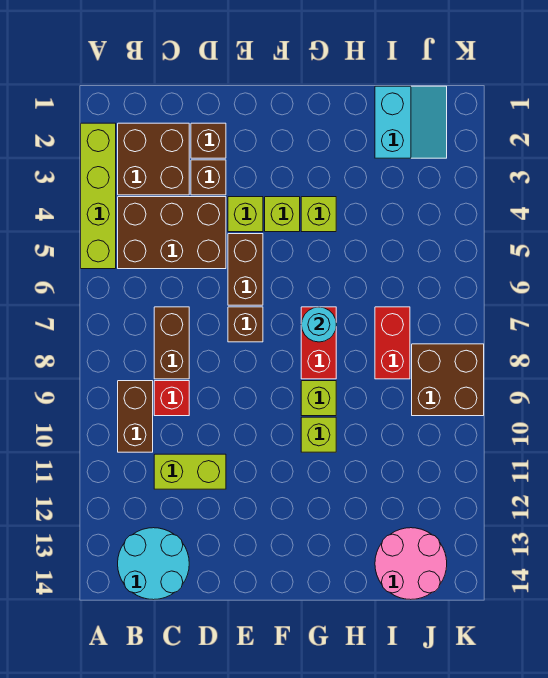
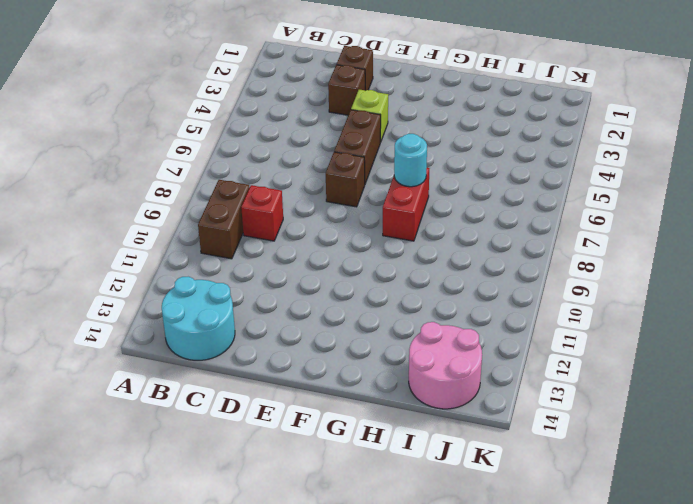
none -> lime brick A2:A5 level 1
none -> brown brick B2:C3 level 1
none -> brown brick B4:D5 level 1

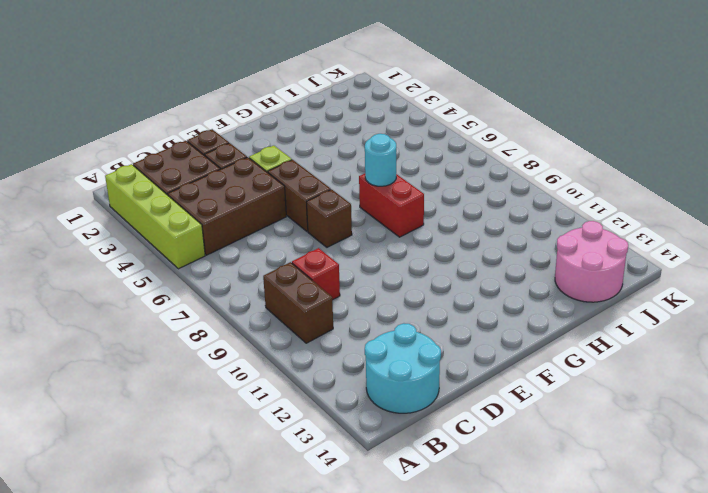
none -> brown brick C7:C8 level 1
none -> lime brick C11:D11 level 1
none -> lime brick F4 level 1

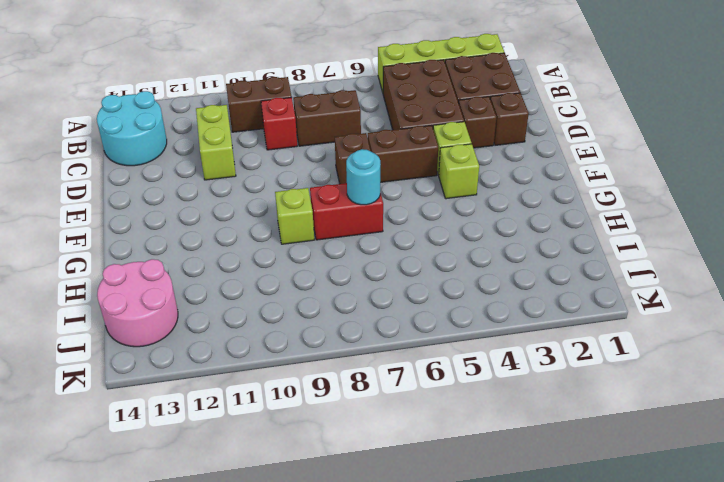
none -> lime brick G4 level 1
none -> lime brick G10 level 1
none -> cyan slope I1:J2 level 1 top I

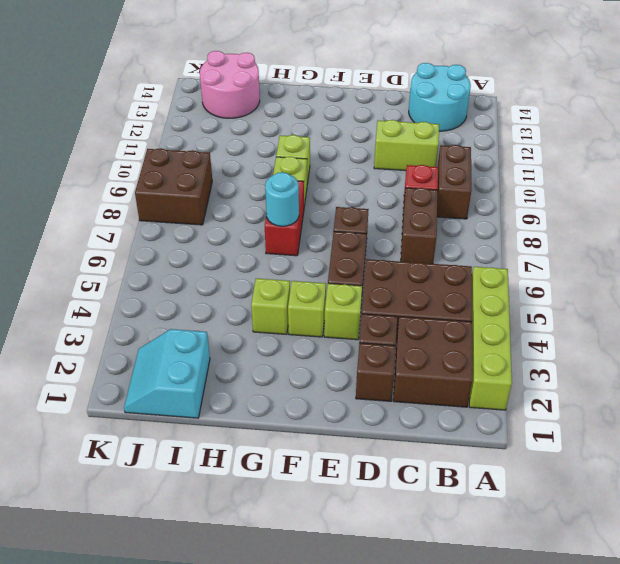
none -> red brick I7:I8 level 1

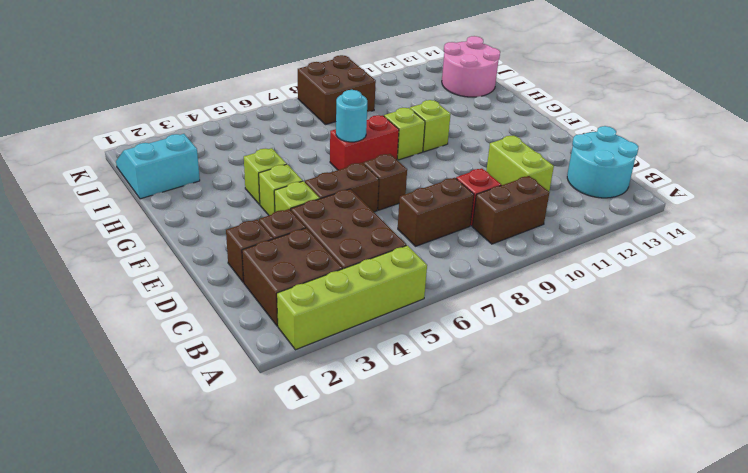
none -> red brick I7:I8 level 1

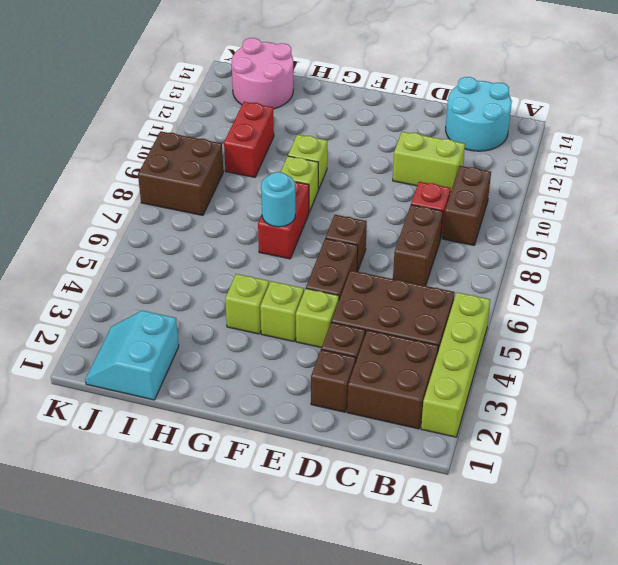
red brick I10:I11 level 1 -> red brick I7:I8 level 1

